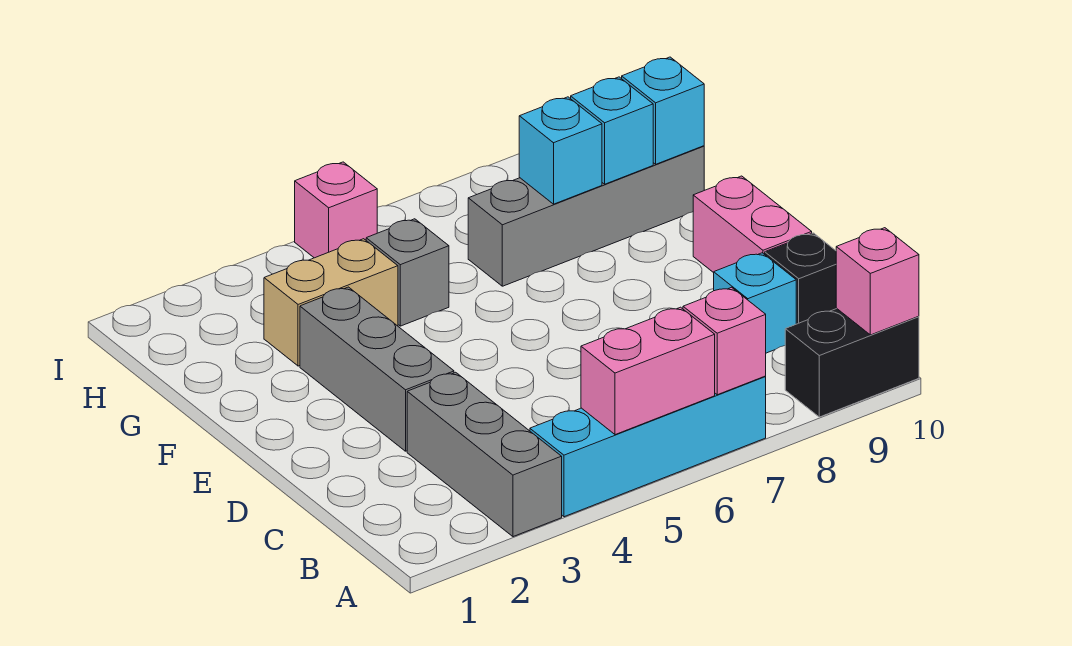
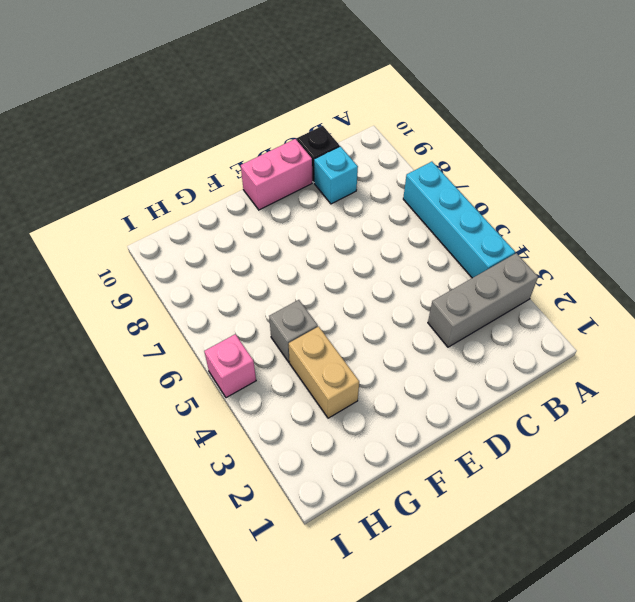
none -> black brick A9:A10 level 1
none -> grey brick D3:F3 level 1
none -> grey brick G7:G10 level 1

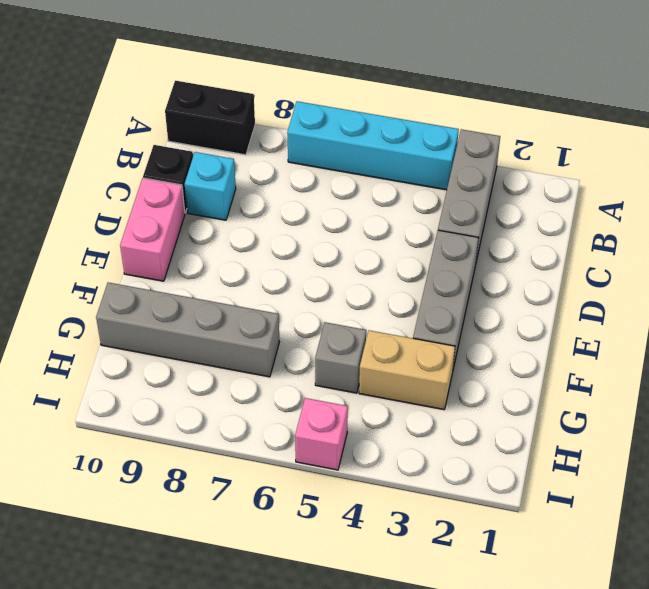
none -> pink brick A5:A6 level 2
none -> pink brick A7 level 2
none -> pink brick A10 level 2

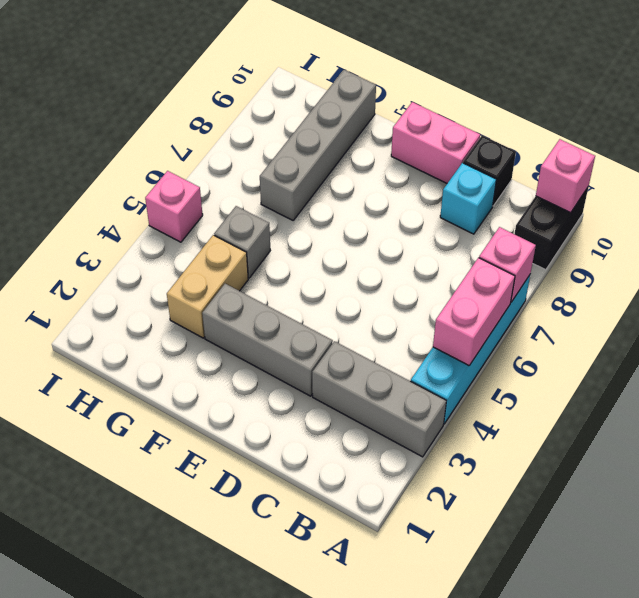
none -> cyan brick G8 level 2
none -> cyan brick G9 level 2
none -> cyan brick G10 level 2

